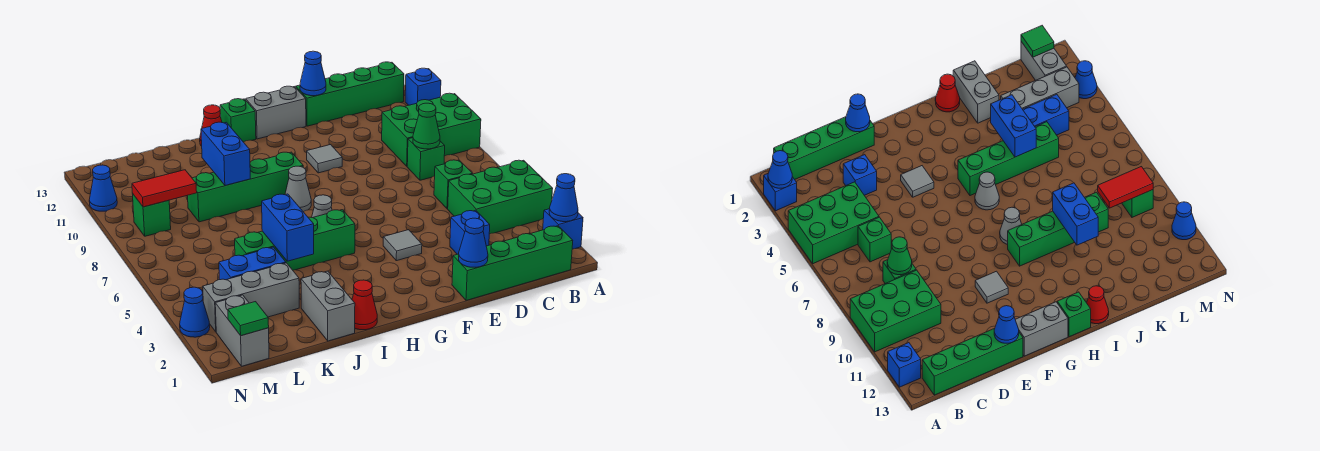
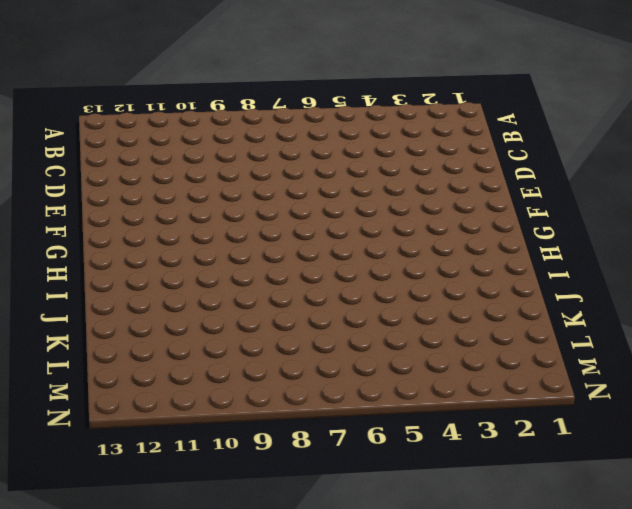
none -> blue brick A2 level 1
none -> green brick A4:C5 level 1
none -> green brick A9:C10 level 1
none -> blue brick A12 level 1

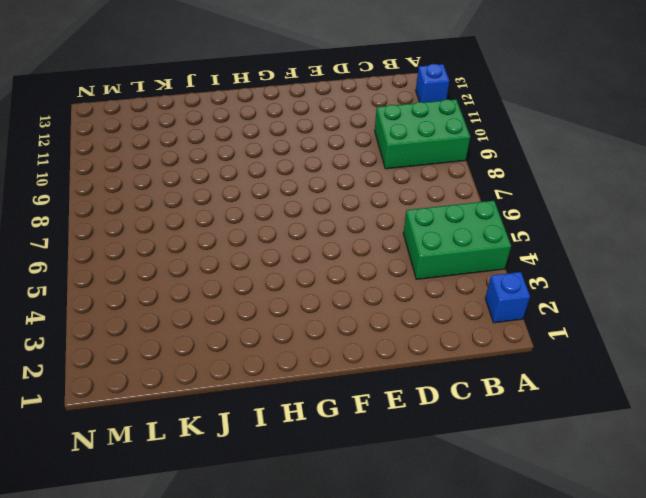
none -> green brick B1:E1 level 1
none -> green brick B13:E13 level 1
none -> green brick C6 level 1
none -> green brick C8 level 1

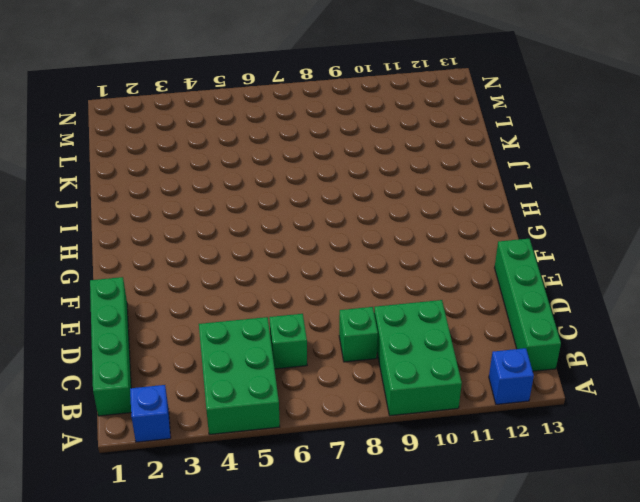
none -> blue brick D3 level 1
none -> grey tile F4 level 1
none -> grey tile F10 level 1
none -> grey brick F13:G13 level 1

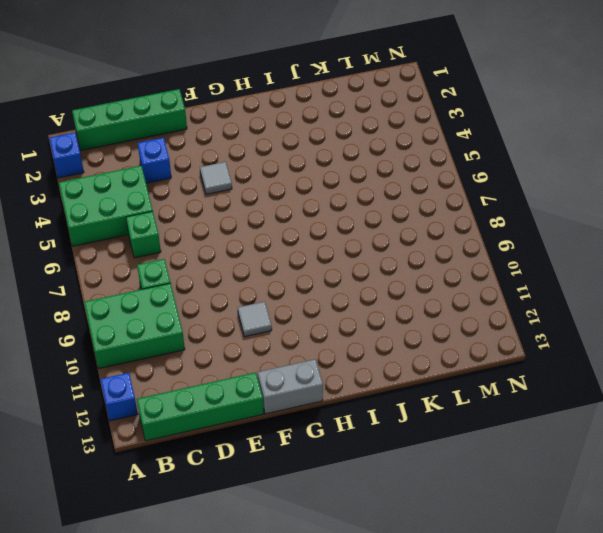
none -> green brick H5:K5 level 1
none -> grey cone H6 level 1
none -> grey cone H8 level 1
none -> green brick H9:K9 level 1

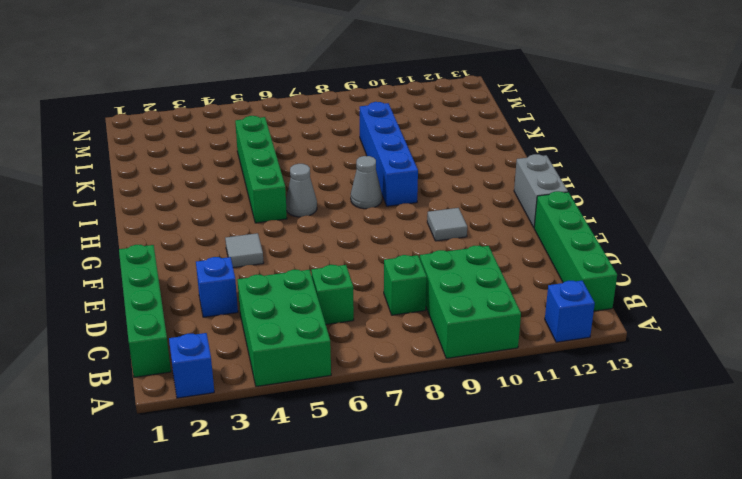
blue brick H9:K9 level 1 -> green brick H9:K9 level 1
none -> green brick H13 level 1
none -> red cone I1 level 1
none -> red cone I13 level 1
none -> grey brick J1:J2 level 1

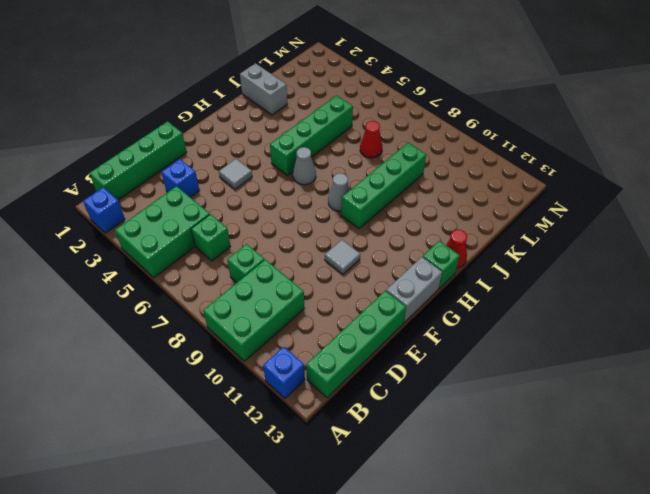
red cone K7 level 1 -> red cone I1 level 1
none -> grey brick K3:M3 level 1
none -> blue brick K4:L4 level 1
none -> grey brick M1:M2 level 1
none -> green brick M9 level 1

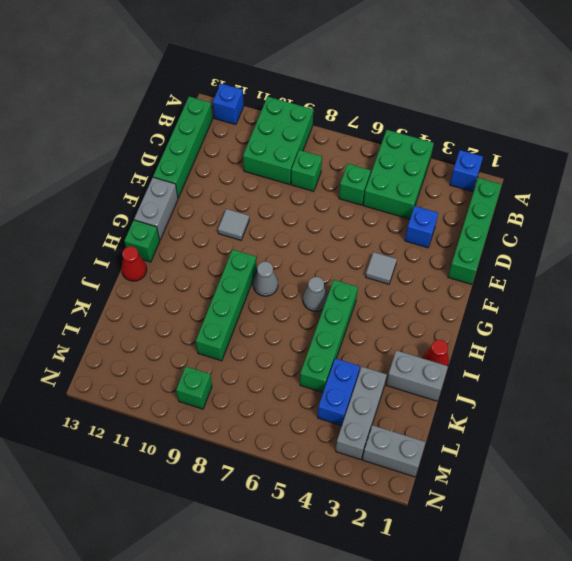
none -> blue cone N3 level 1
none -> blue cone N11 level 1
none -> blue cone A2 level 2
none -> green cone C8 level 2

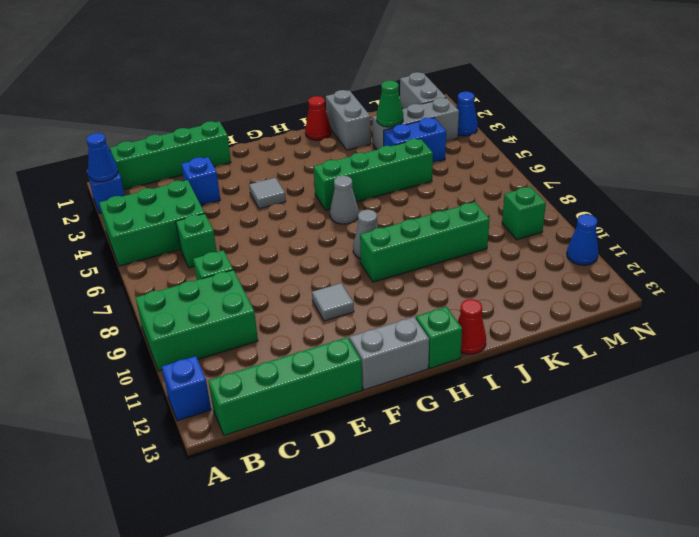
green cone K3 level 2 -> green cone C8 level 2
none -> blue cone E1 level 2
none -> blue cone E13 level 2
none -> blue brick J4:J5 level 2
none -> blue brick J9:J10 level 2

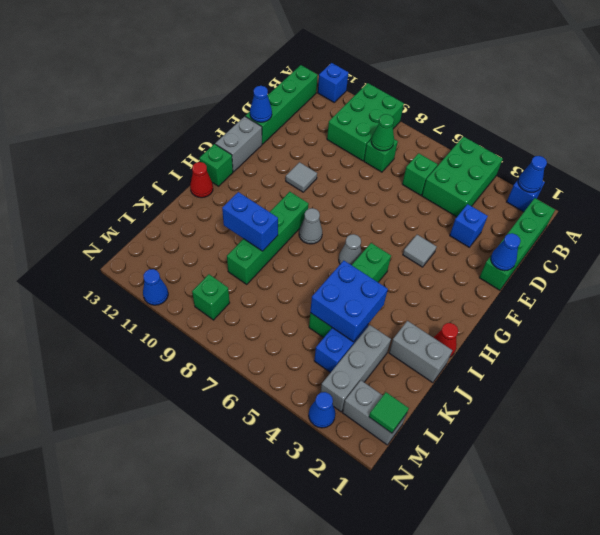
blue brick J4:K5 level 2 -> blue brick J4:J5 level 2
none -> red tile L9:M9 level 2

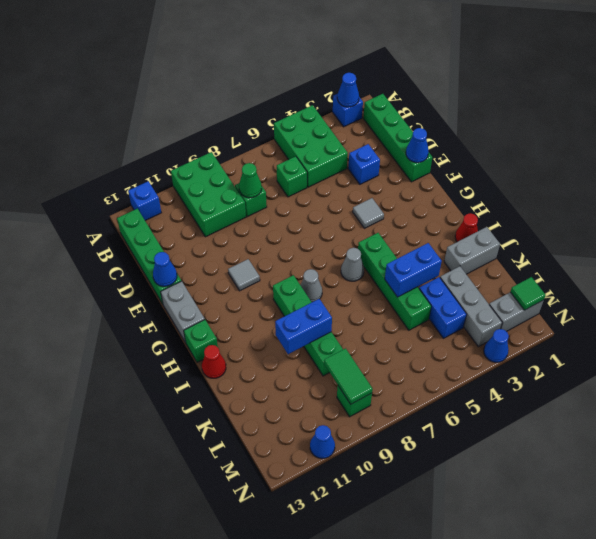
green tile L9:M9 level 2 -> red tile L9:M9 level 2

